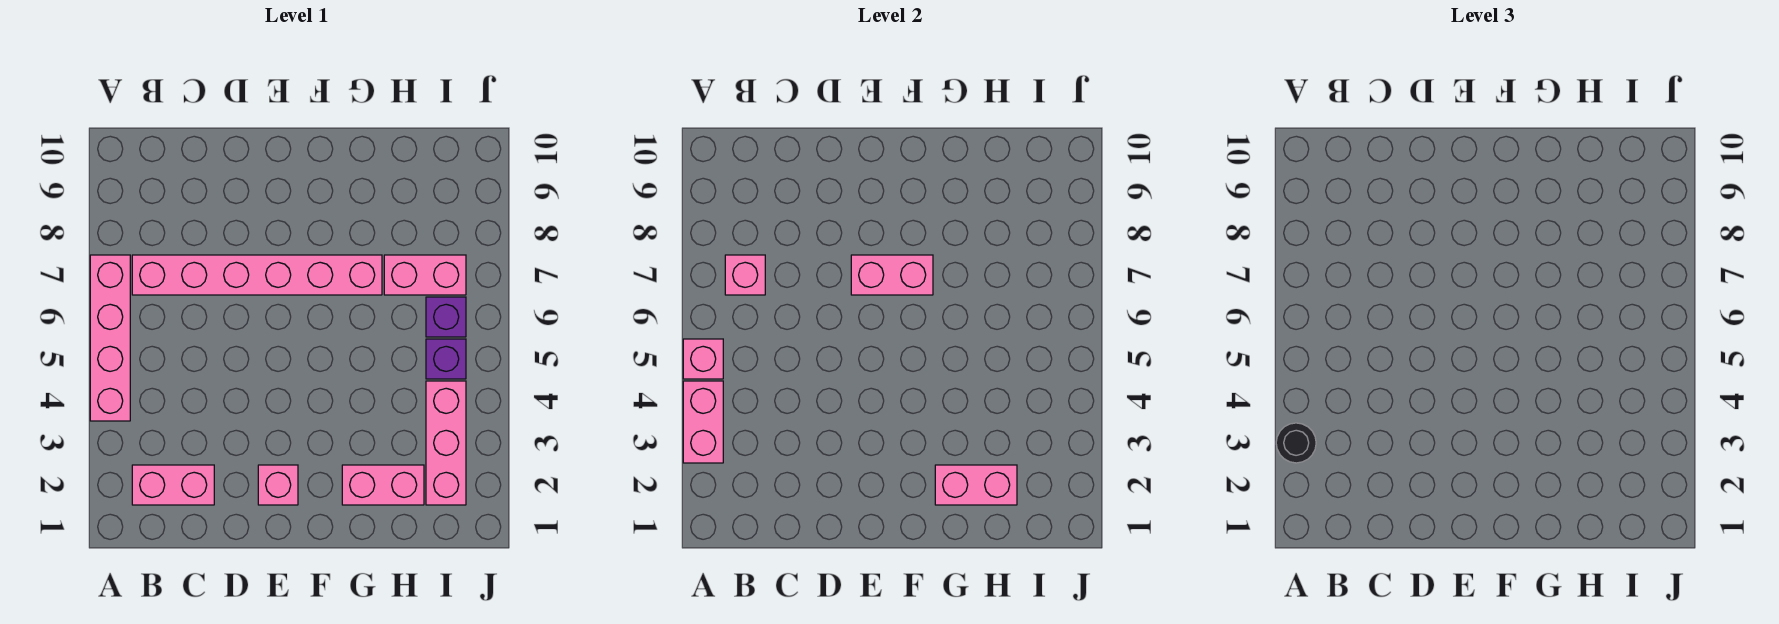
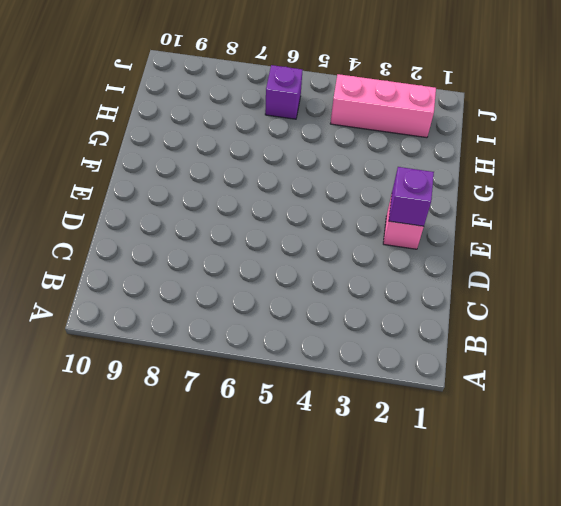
purple brick E2 level 2 -> purple brick I5 level 1
none -> pink brick A4:A7 level 1
none -> pink brick B2:C2 level 1
none -> pink brick B7:G7 level 1

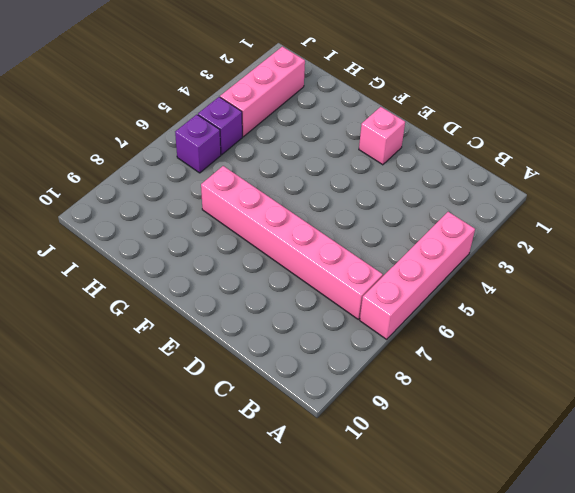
none -> pink brick B2:C2 level 1
none -> pink brick G2:H2 level 1
none -> pink brick H7:I7 level 1

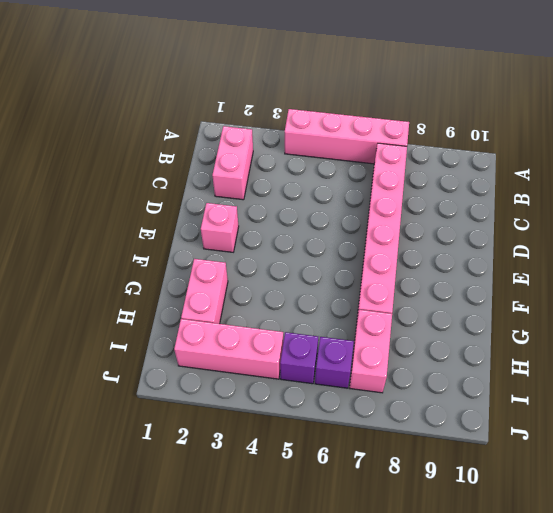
none -> pink brick A3:A4 level 2
none -> pink brick A5 level 2
none -> pink brick B7 level 2

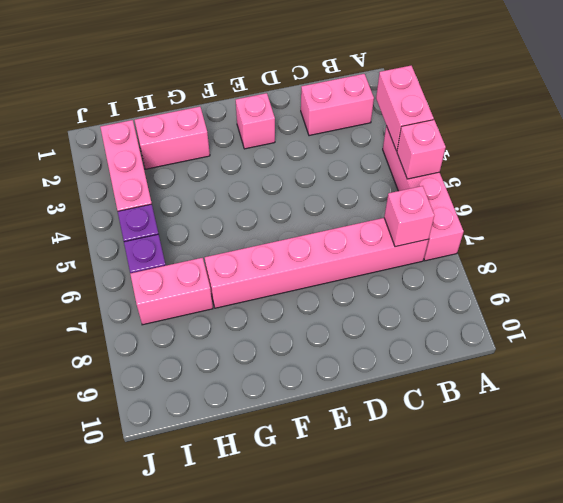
none -> pink brick E7:F7 level 2
none -> pink brick G2:H2 level 2
none -> black round brick A3 level 3

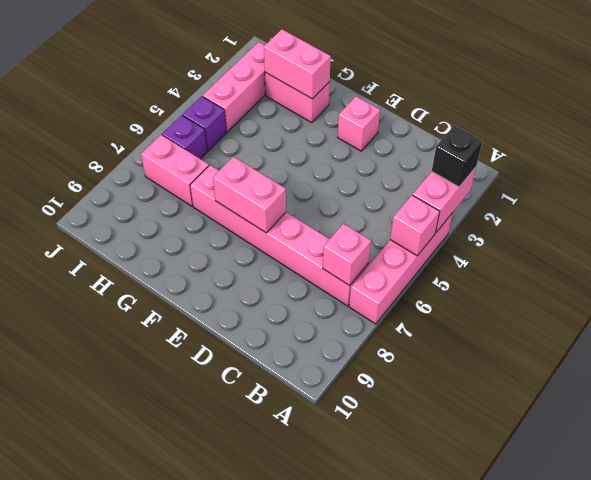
black brick A3 level 3 -> black round brick A3 level 3
none -> pink brick B2:C2 level 1

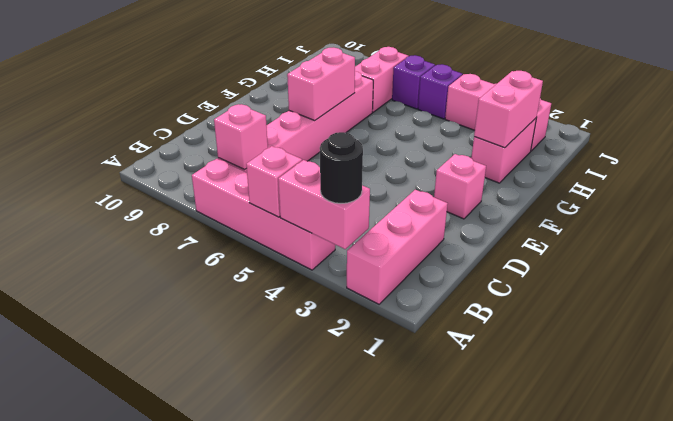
pink brick A2:C2 level 1 -> pink brick B2:C2 level 1

